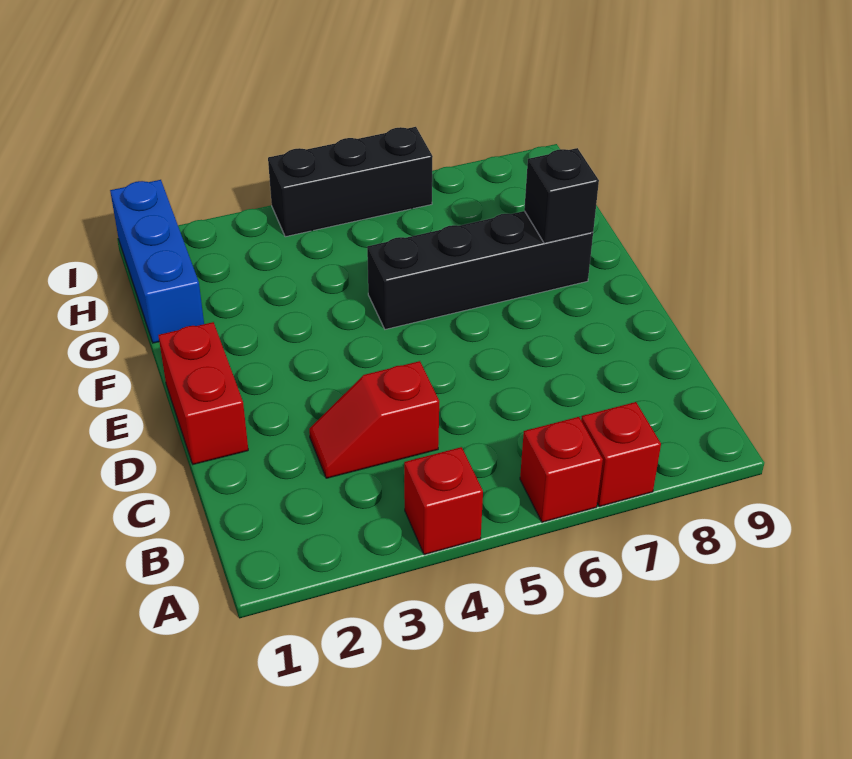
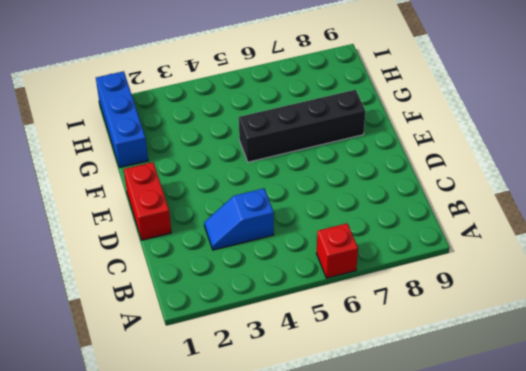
blue slope C3:C4 level 1 top 4 -> red slope C3:C4 level 1 top 4
none -> red brick A4 level 1
none -> red brick A7 level 1

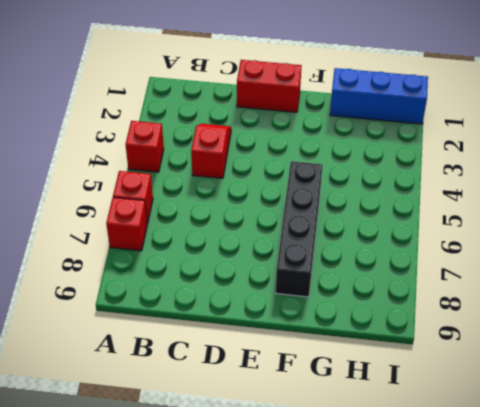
none -> black brick I4:I6 level 1
none -> black brick F8 level 2

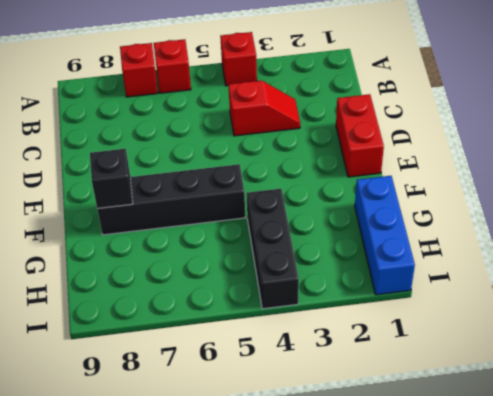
black brick G4:I4 level 1 -> black brick I4:I6 level 1

